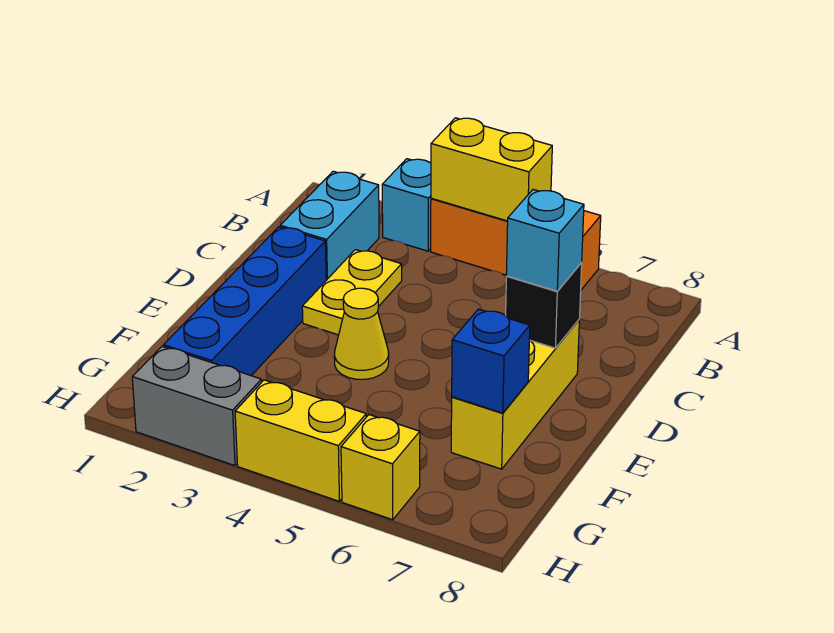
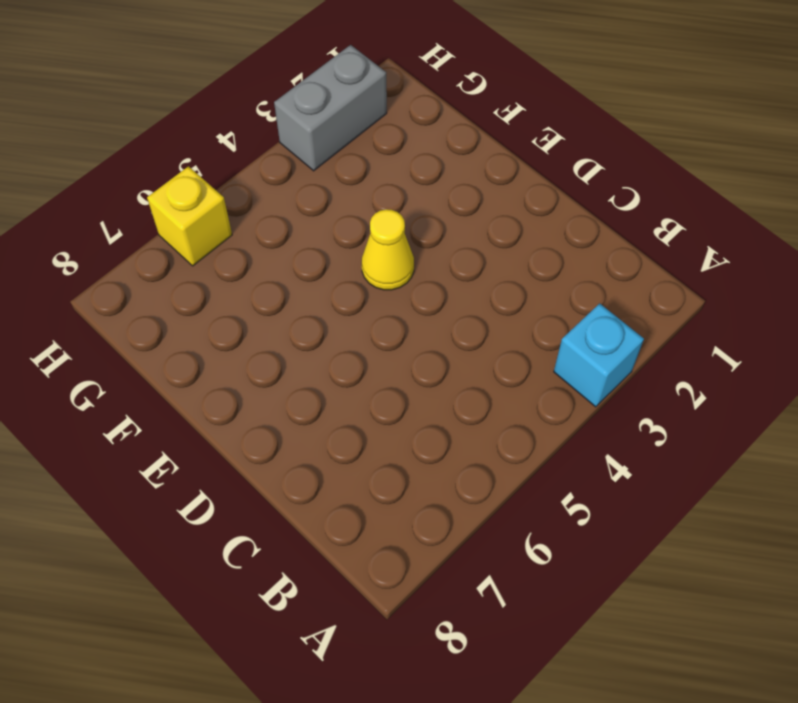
none -> orange brick A4:A6 level 1
none -> cyan brick B2:C2 level 1
none -> yellow plate C3:D3 level 1

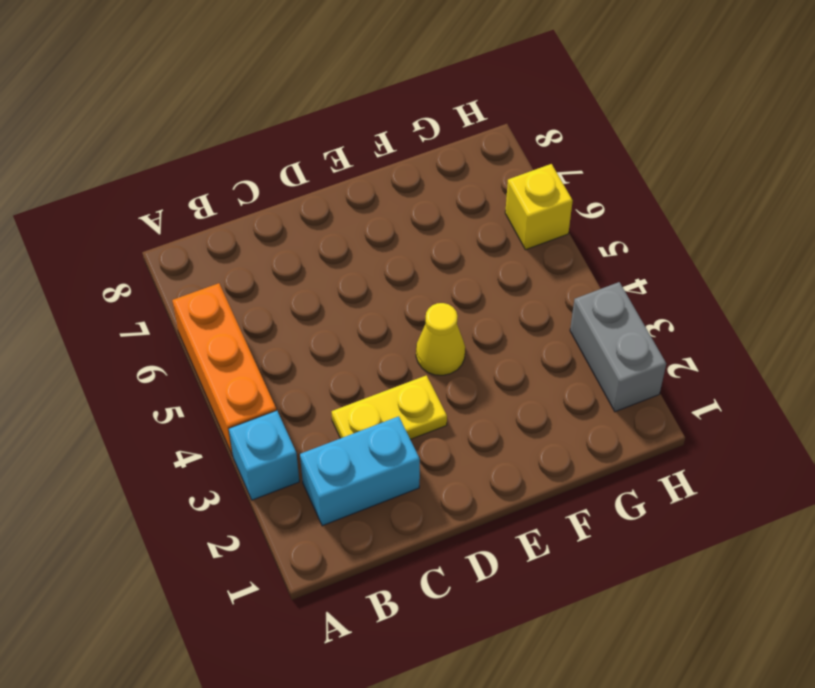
none -> blue brick D2:G2 level 1
none -> yellow brick D7:F7 level 1
none -> yellow brick H4:H5 level 1

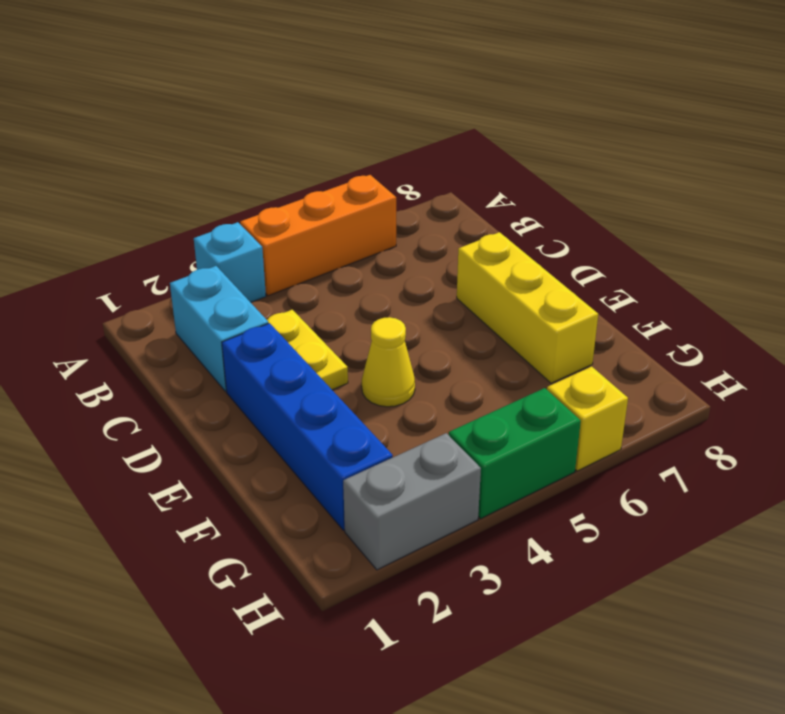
green brick H4:H5 level 1 -> yellow brick H4:H5 level 1
none -> yellow brick A4:A5 level 2
none -> black brick D7 level 2
none -> blue brick F7 level 2

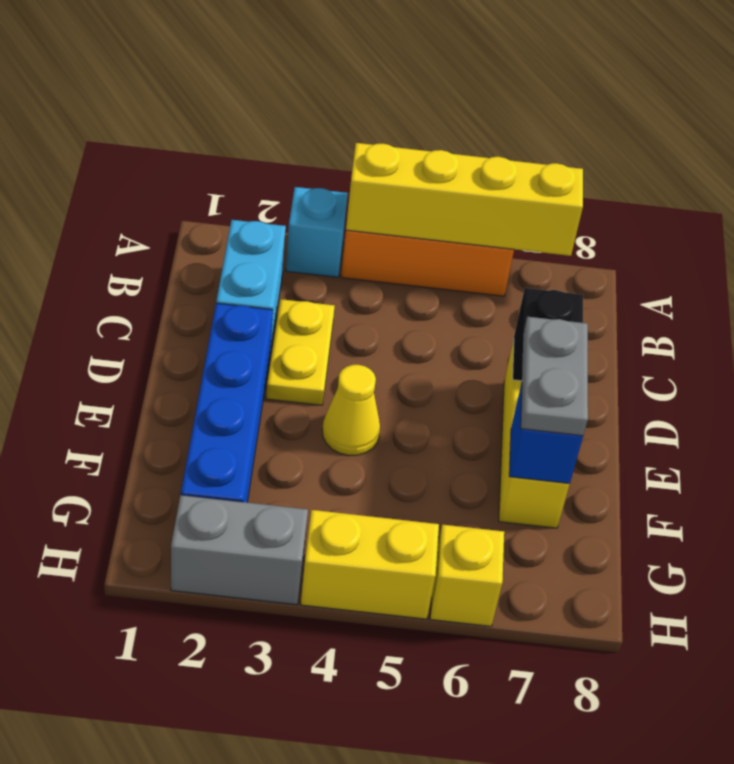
yellow brick A4:A7 level 2 -> yellow brick A4:A5 level 2
grey plate E7:F7 level 3 -> none
none -> cyan brick D7 level 3

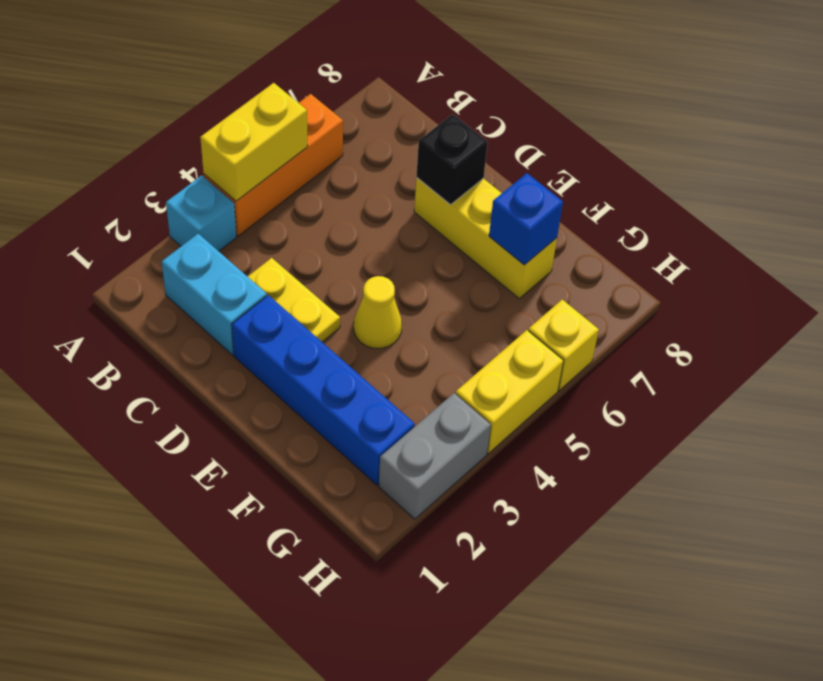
none -> cyan brick D7 level 3

